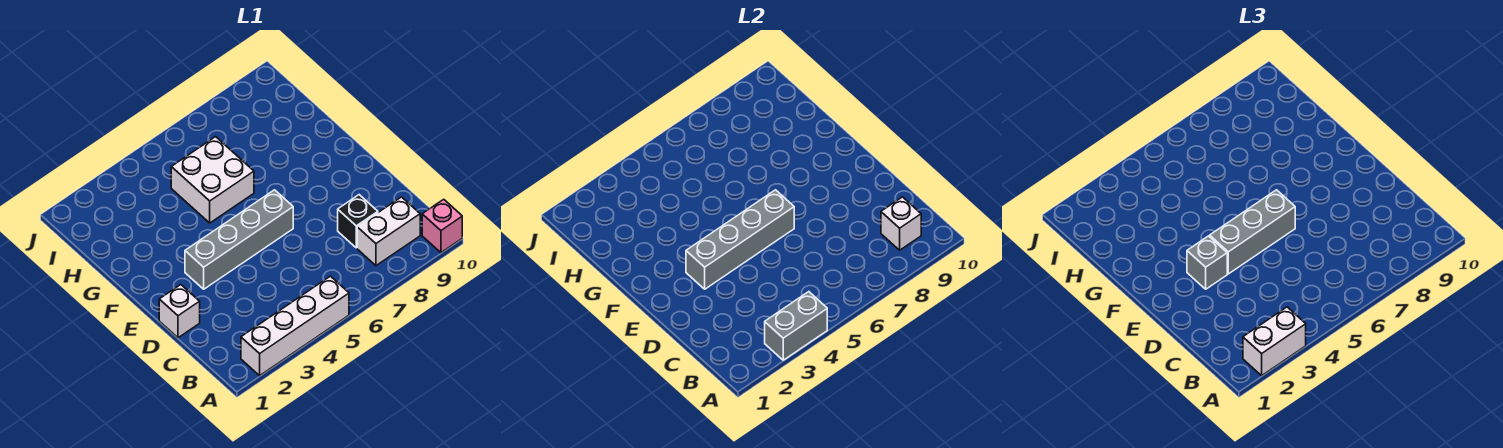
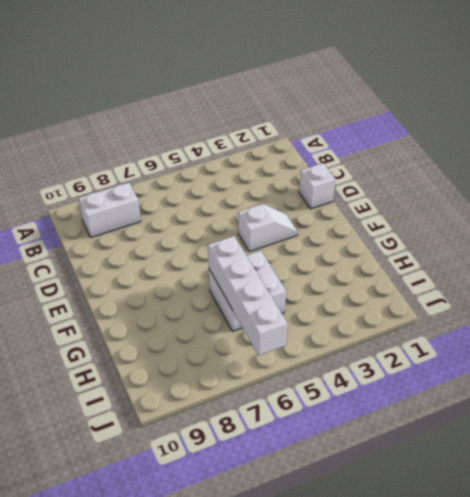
white slope E3:E4 level 1 top 4 -> grey brick E3:E6 level 1
white brick G6:J6 level 2 -> white brick A2:A5 level 1
none -> pink brick A10 level 1
none -> black brick C8 level 1
none -> grey brick A3:A4 level 2

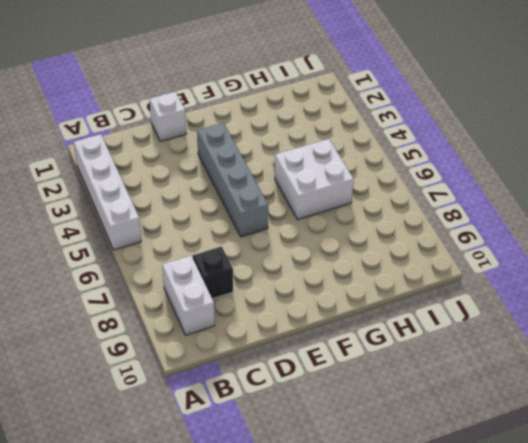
none -> pink brick A10 level 1
none -> grey brick A3:A4 level 2
none -> white brick B9 level 2

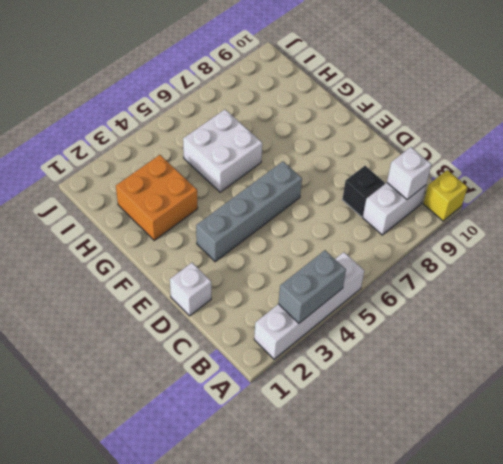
yellow brick A10 level 1 -> pink brick A10 level 1
orange brick G2:H3 level 1 -> none
none -> grey brick E3:E6 level 2
none -> white brick A2:A3 level 3
none -> grey brick E3 level 3

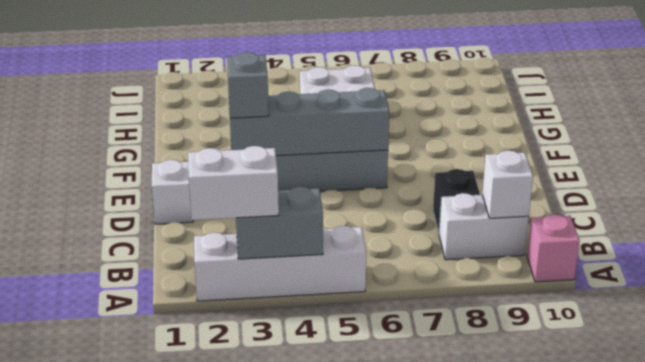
none -> grey brick E4:E6 level 3

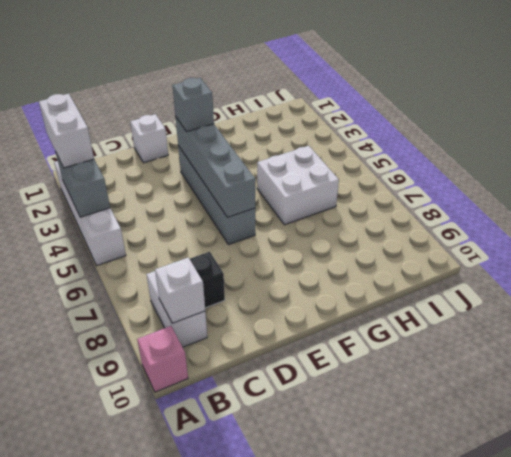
none -> grey brick E4:E6 level 3

